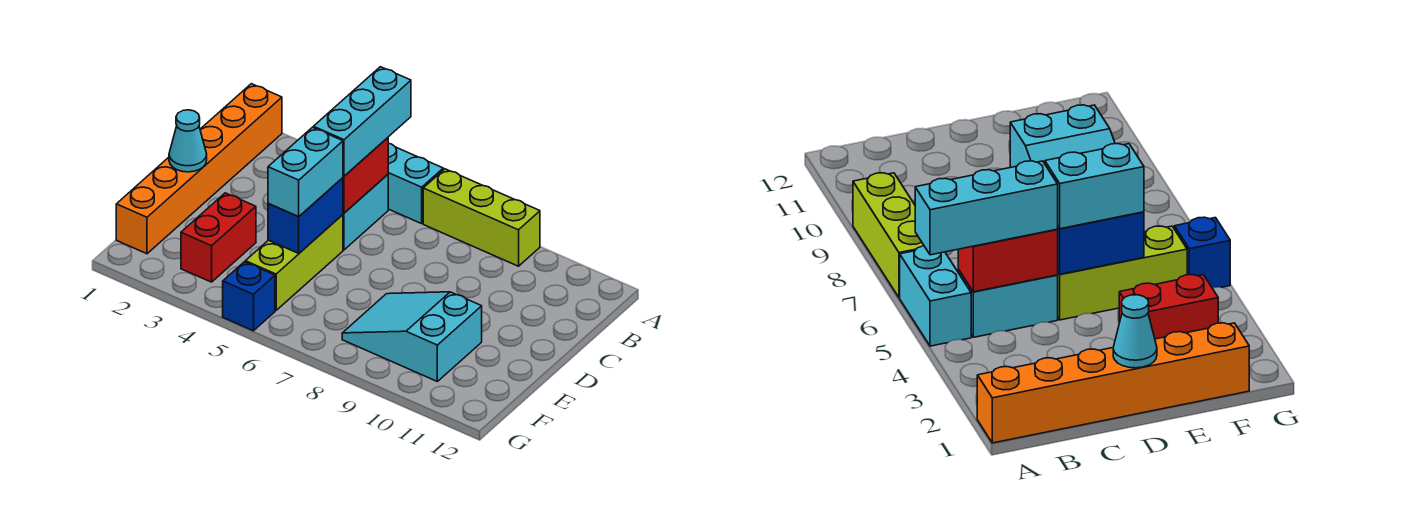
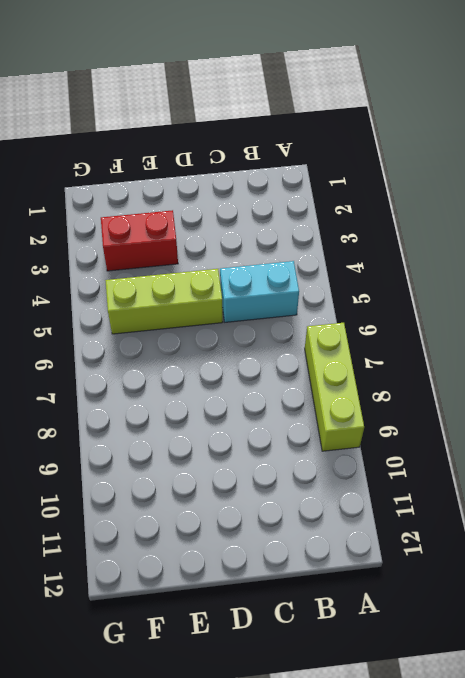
none -> orange brick A1:F1 level 1
none -> cyan brick A5:A6 level 1
none -> cyan slope E8:F10 level 1 top 10

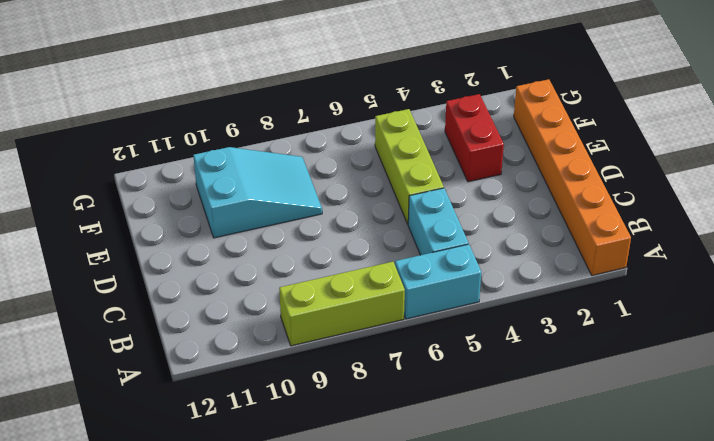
none -> blue brick G5 level 1
none -> red brick B5:C5 level 2
none -> cyan cone D1 level 2

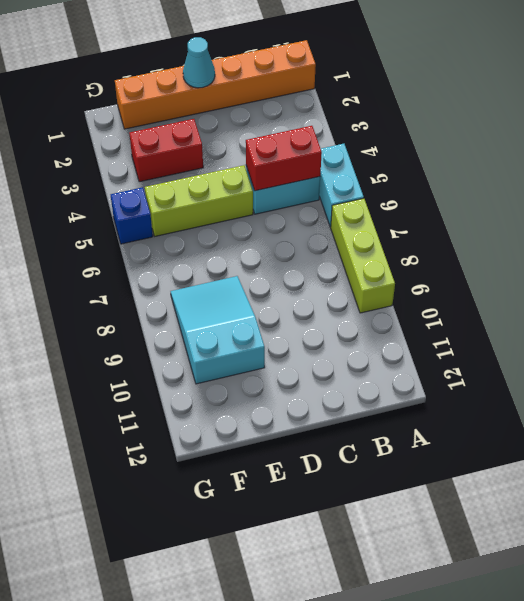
none -> blue brick D5:E5 level 2
none -> cyan brick A5:C5 level 3
none -> cyan brick D5:E5 level 3

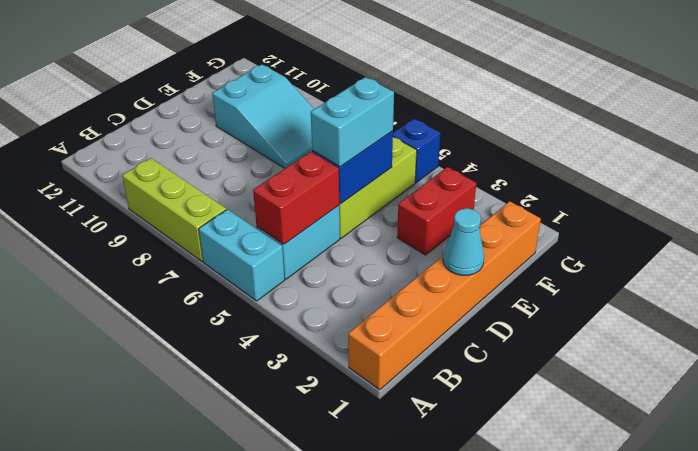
none -> cyan brick A5:C5 level 3

